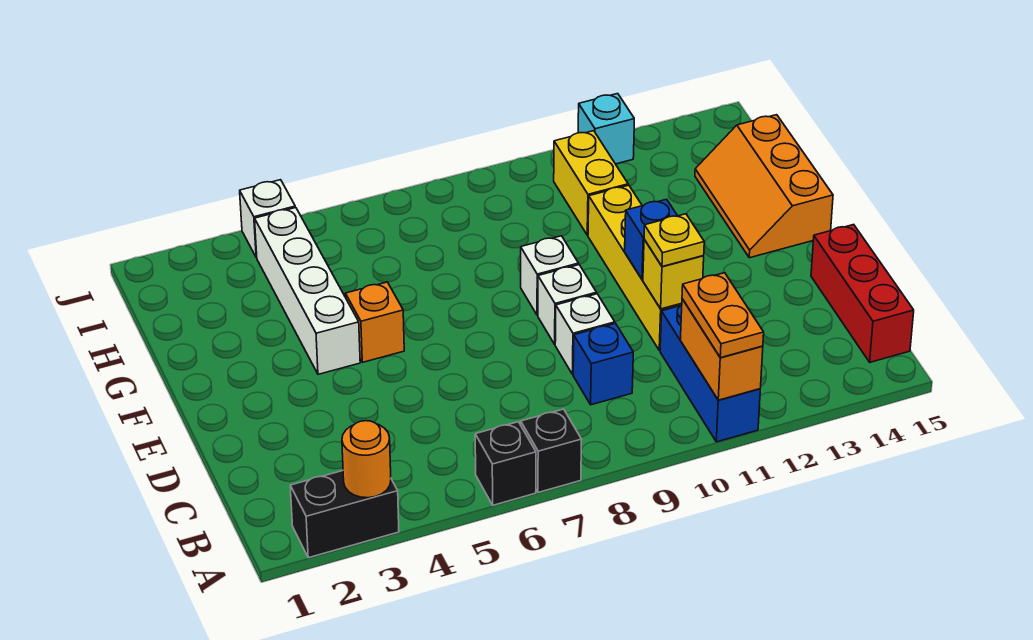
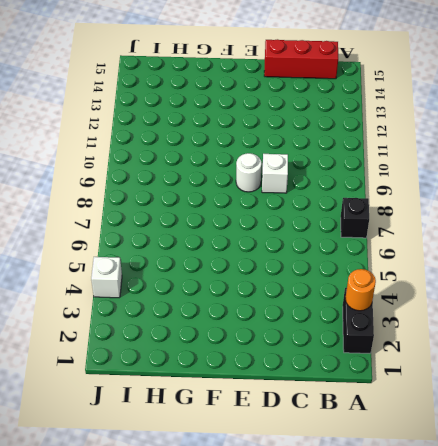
white round brick E9 level 1 -> white brick E9 level 1
none -> black brick A6 level 1
none -> blue brick A11:C11 level 1
none -> blue brick C9 level 1

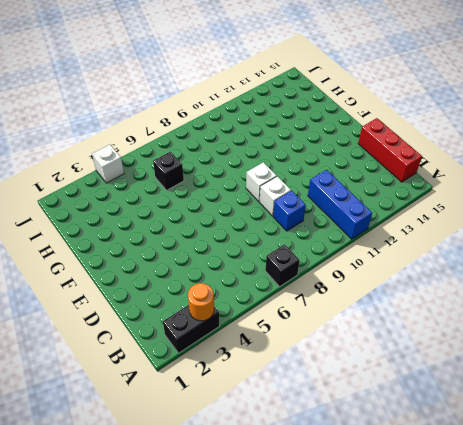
black brick H6 level 1 -> black brick A6 level 1
none -> yellow brick D11:G11 level 1
none -> white brick F4:I4 level 1
none -> orange brick F5 level 1

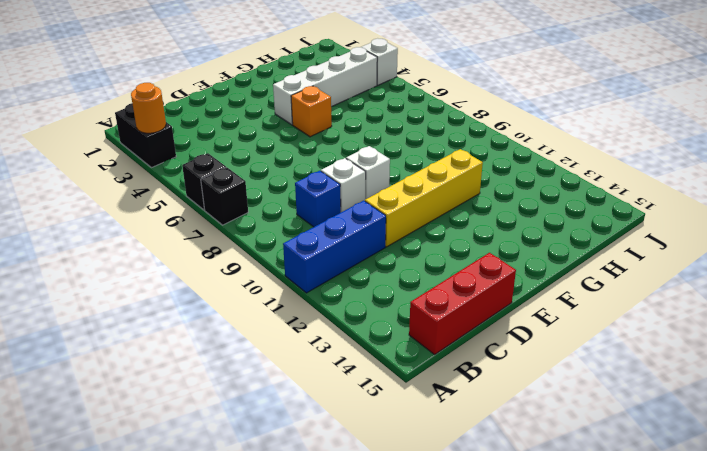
none -> white brick F9 level 1
none -> orange slope F14:H15 level 1 top 15
none -> yellow brick H11:I11 level 1

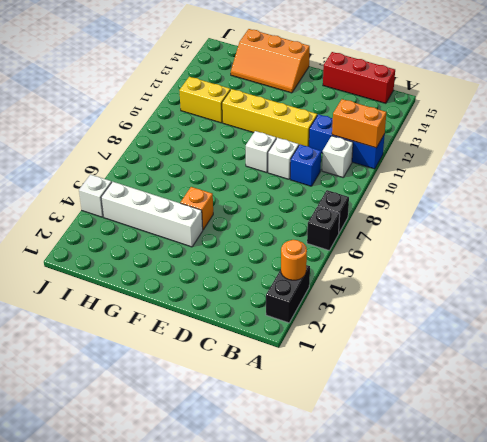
white brick B10 level 1 -> white brick F9 level 1
none -> cyan brick J12 level 1
none -> yellow brick D11 level 2
none -> blue brick E11 level 2

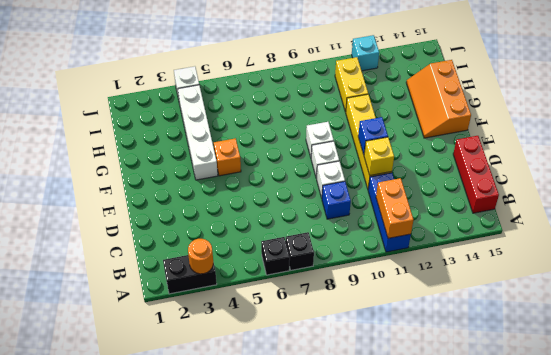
none -> orange plate A11:B11 level 3
none -> yellow plate D11 level 3

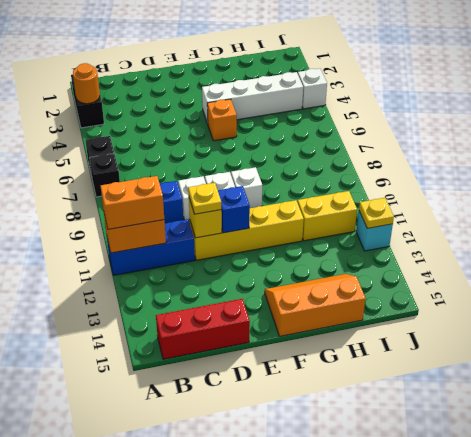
orange brick A11:B11 level 3 -> orange plate A11:B11 level 3
yellow plate J12 level 2 -> none

